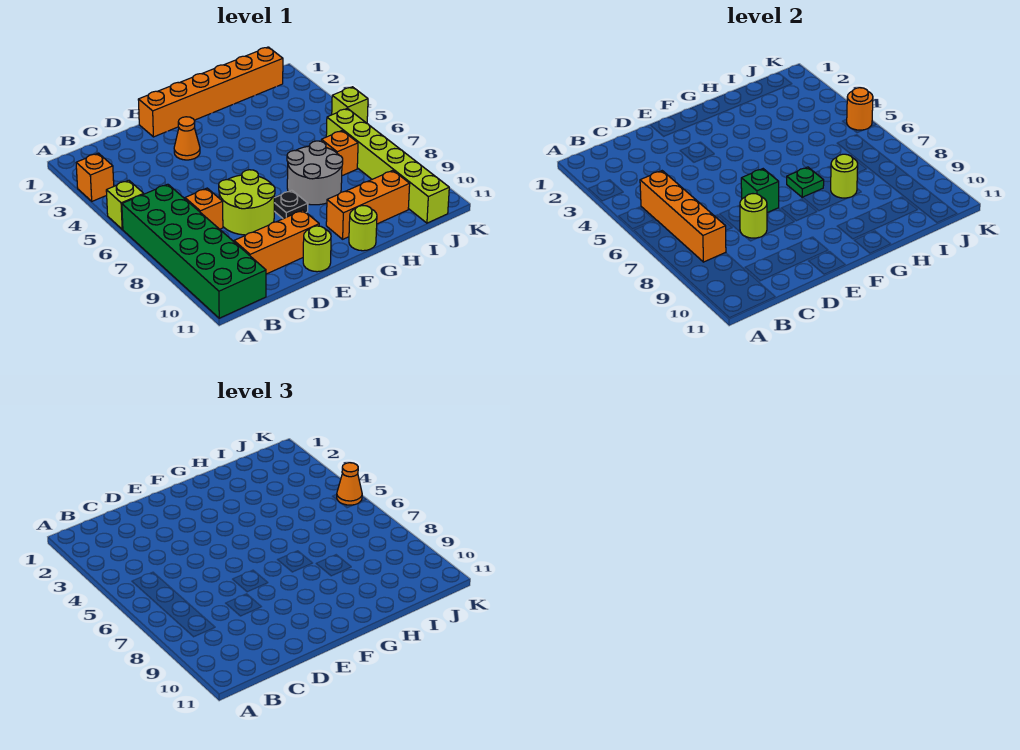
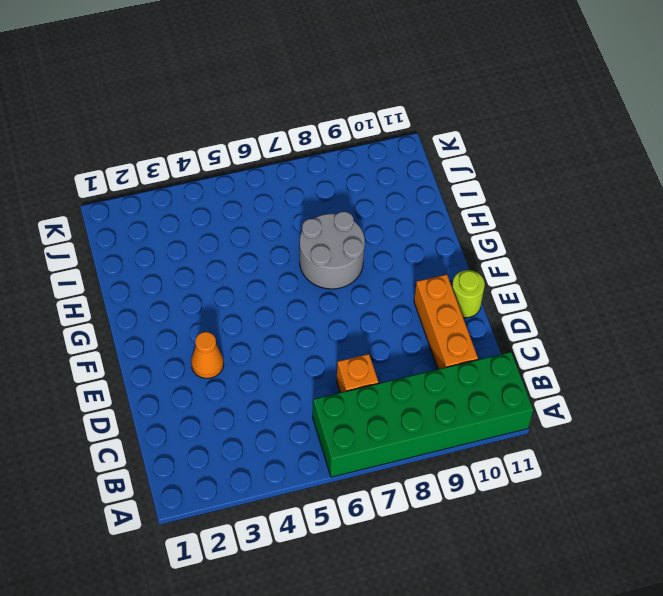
none -> orange brick A3 level 1
none -> lime brick A5 level 1
none -> lime round brick D7:E8 level 1

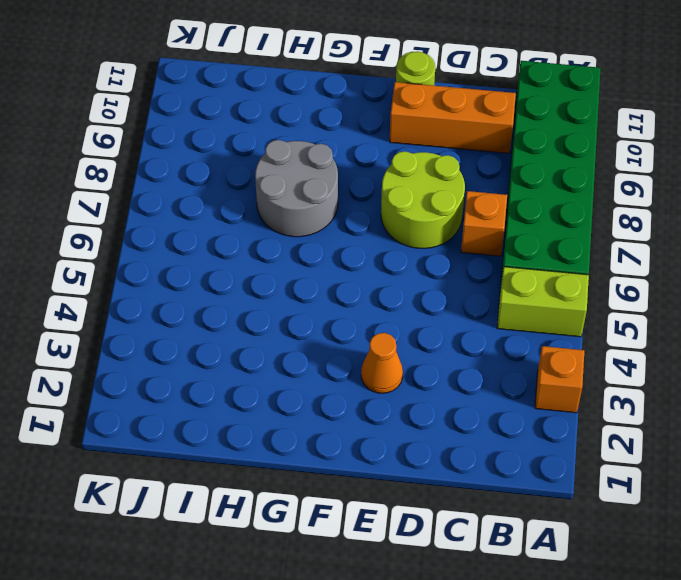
lime brick A5:B5 level 1 -> lime brick A5 level 1
none -> orange brick E1:J1 level 1
none -> black plate F8 level 1
none -> orange brick G10:I10 level 1

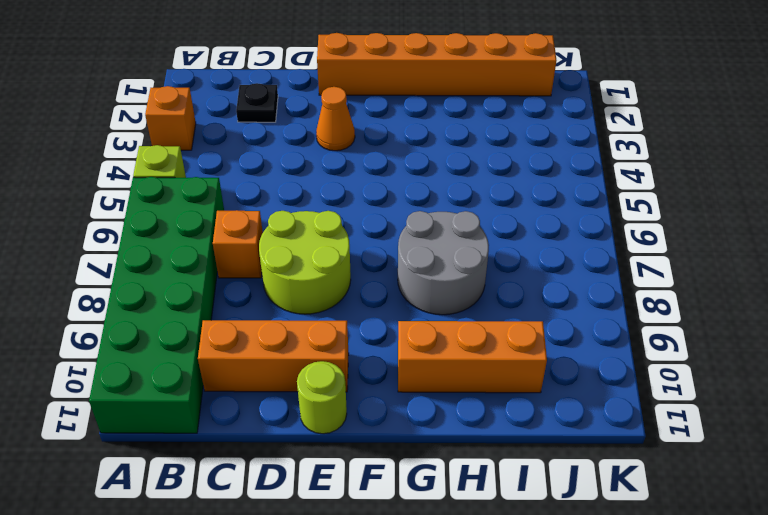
black plate C2 level 1 -> black plate F8 level 1
none -> lime round brick G11 level 1
none -> orange brick I7 level 1
none -> lime brick J6:J11 level 1

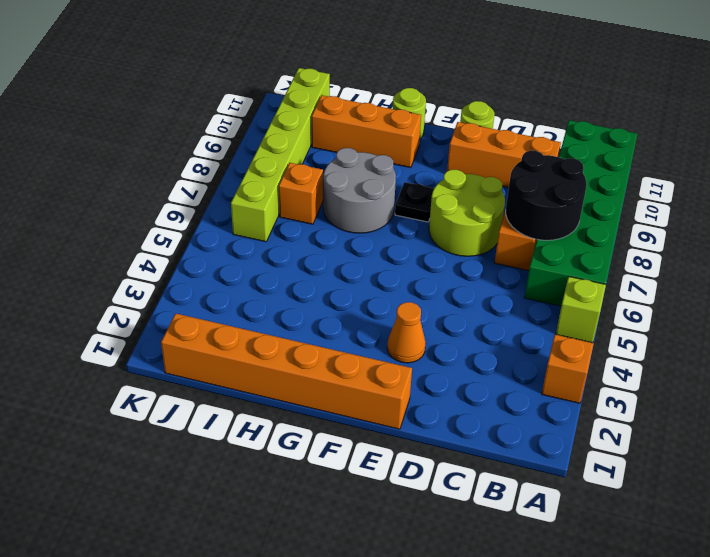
black round brick B7:C8 level 2 -> orange brick B5:B8 level 2
none -> lime brick K5 level 1
none -> lime round brick D8 level 2
none -> green brick E7 level 2

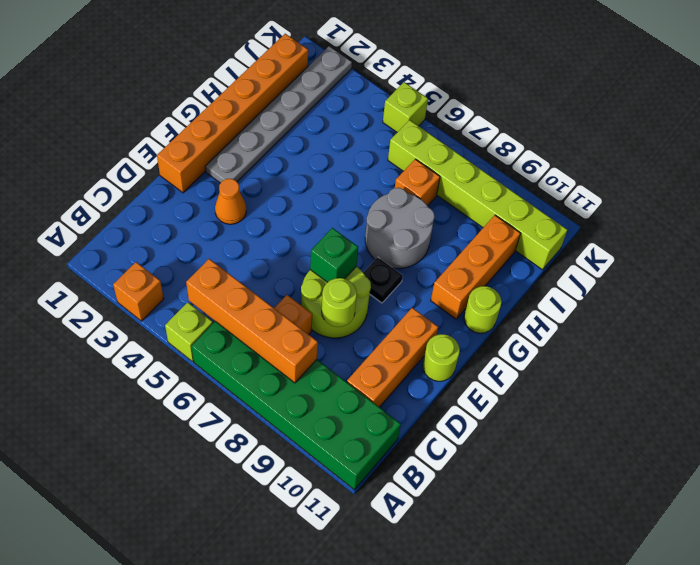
grey plate F2:K2 level 1 -> none
none -> green plate G7 level 2
none -> lime round brick H8 level 2
none -> orange round brick K5 level 2

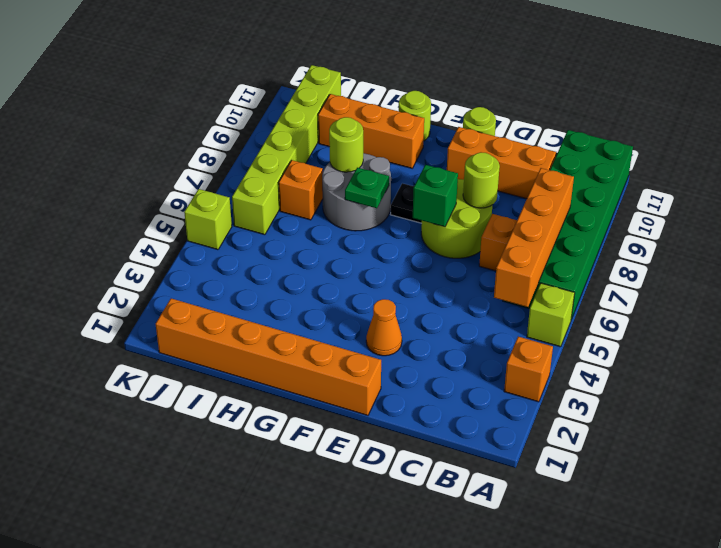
none -> orange round brick K5 level 2
none -> orange cone K5 level 3

